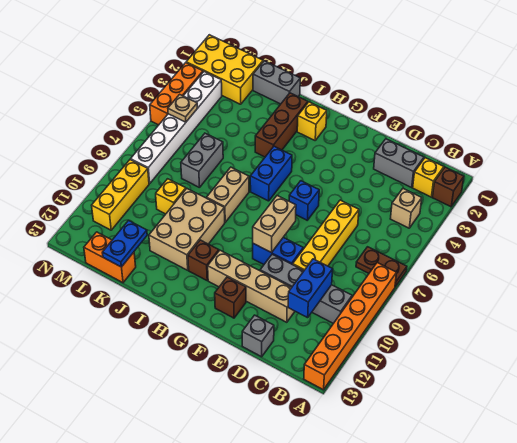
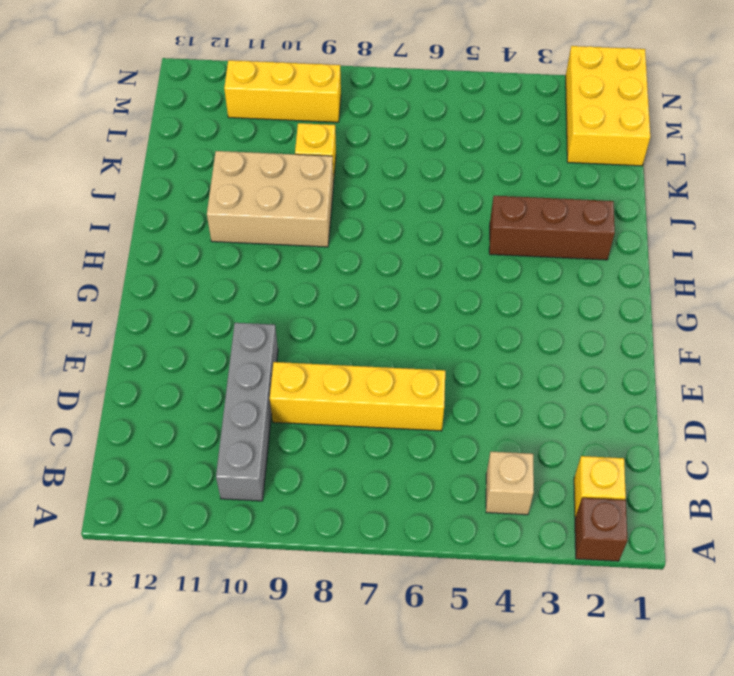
none -> brown plate A7:B7 level 1
none -> orange brick A8:A13 level 1
none -> grey brick C2:D2 level 1
none -> tan brick D11:G11 level 1

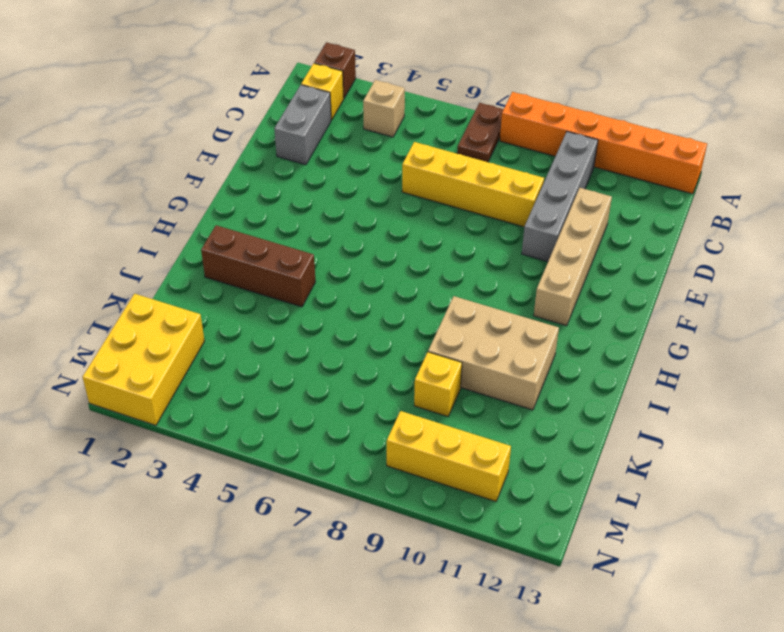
none -> grey brick D13 level 1
none -> blue brick E9:F9 level 1
none -> blue brick F6 level 1
none -> brown brick F12 level 1

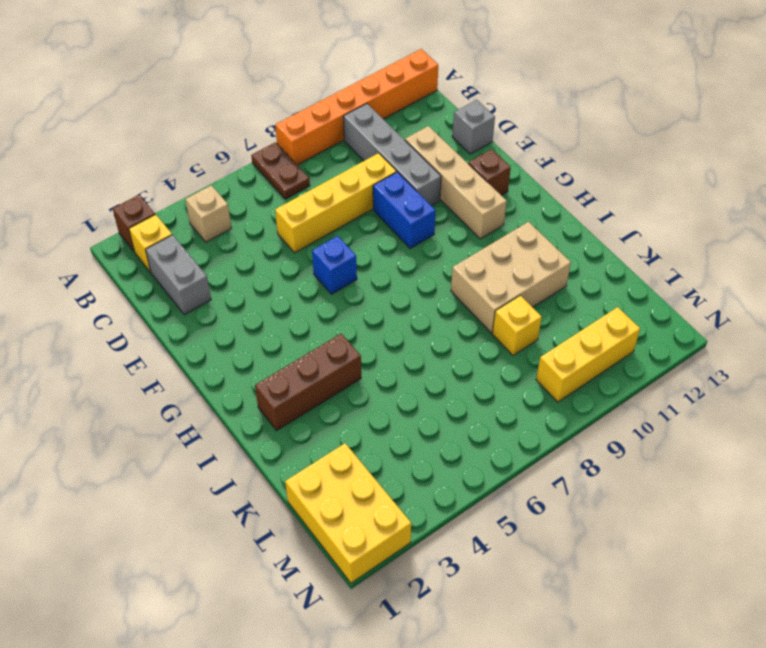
none -> yellow brick H2 level 1
none -> blue brick H5:H6 level 1
none -> brown brick H11 level 1
none -> tan brick I7:I8 level 1

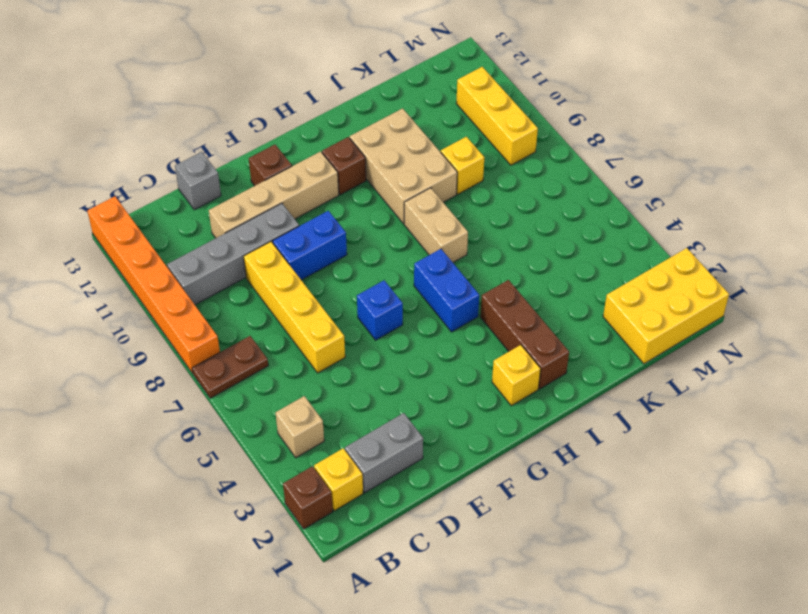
none -> grey brick J1:K1 level 1
none -> grey brick K6:K7 level 1
none -> orange brick K13:L13 level 1
none -> white brick M3:M8 level 1

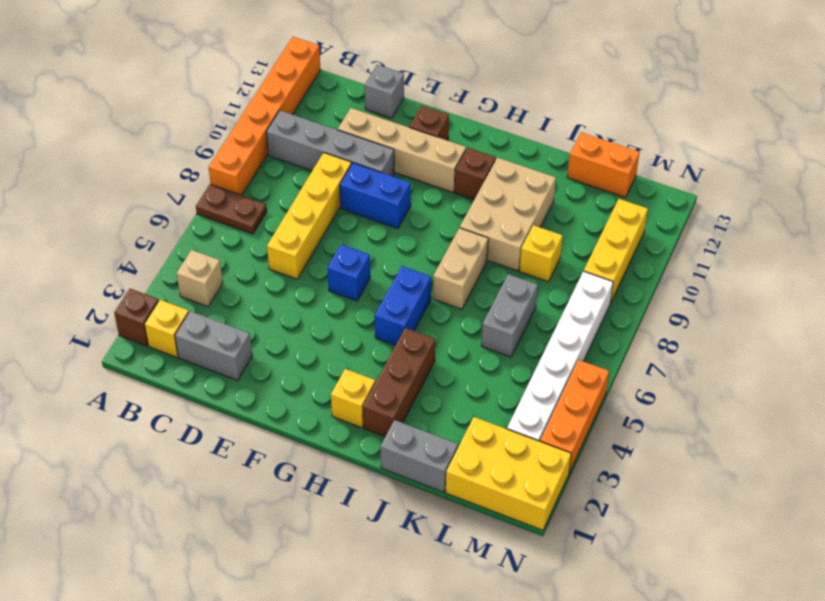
none -> blue brick C10:C11 level 2
none -> tan brick F8:F9 level 2
none -> blue plate K12:K13 level 2
none -> tan plate M5 level 2

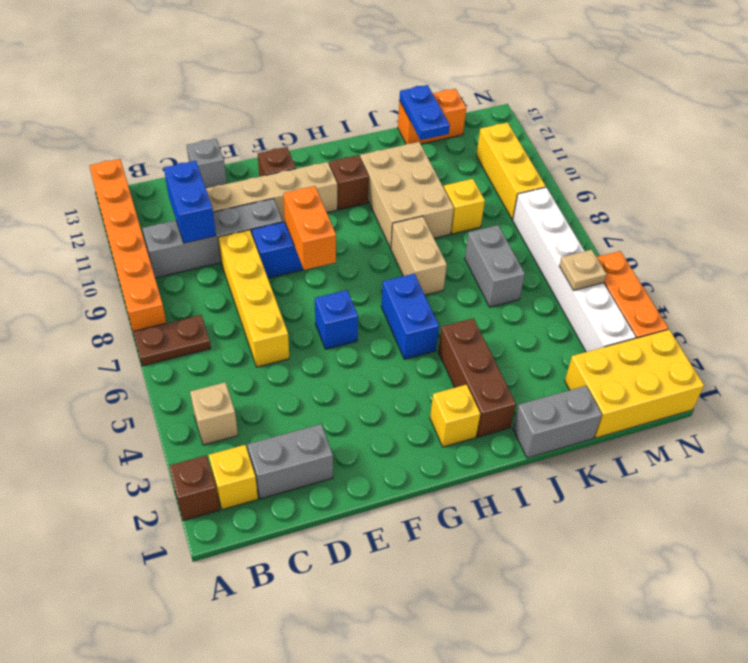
orange brick F8:F9 level 2 -> tan brick F8:F9 level 2

